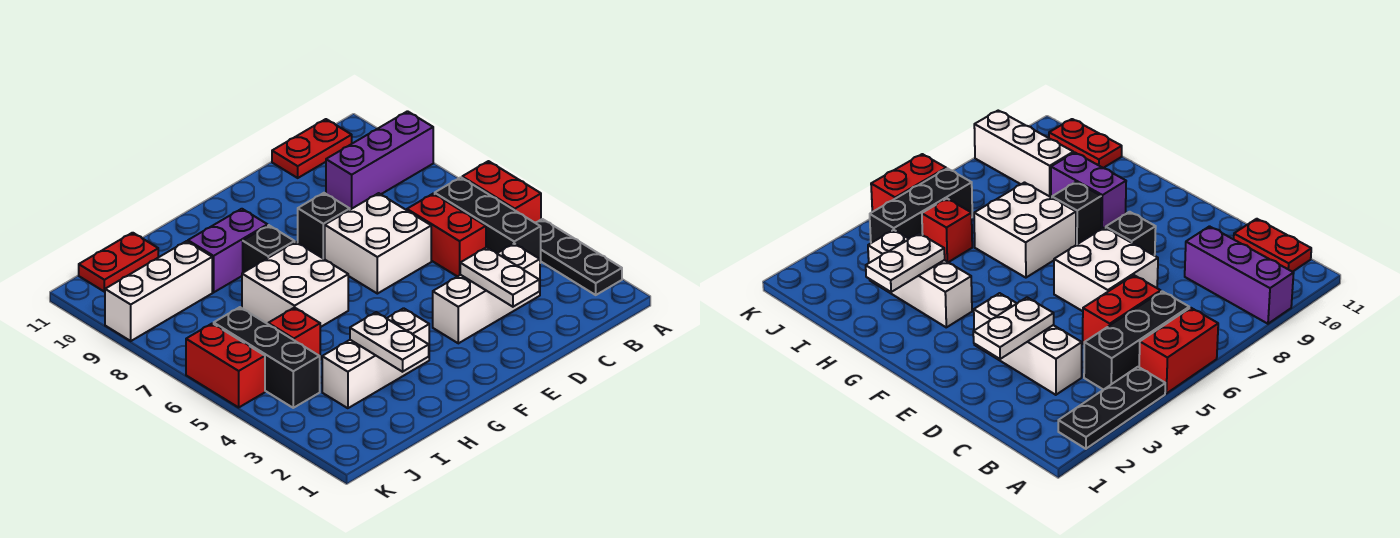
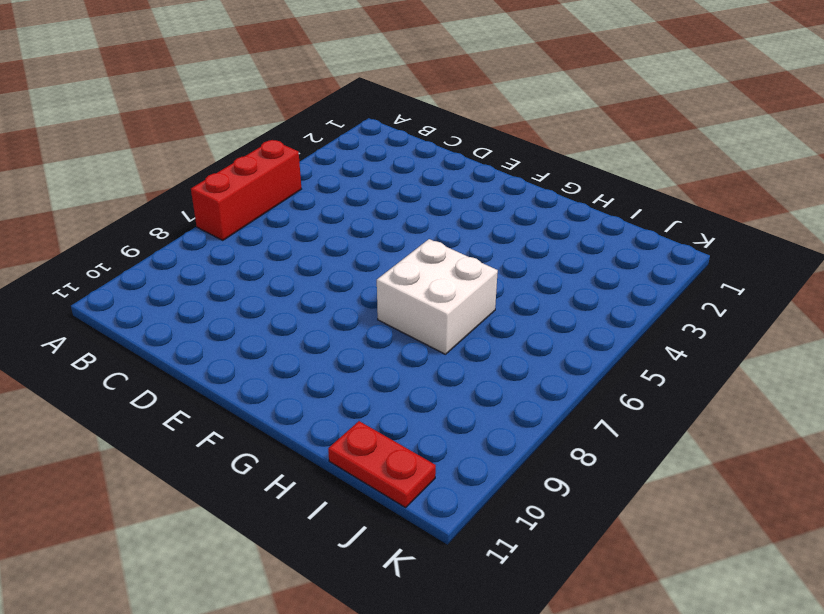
red brick A5:A7 level 1 -> red brick A5:A6 level 1
none -> black plate A2:A4 level 1
none -> purple brick A9:C9 level 1
none -> black brick B4:B6 level 1

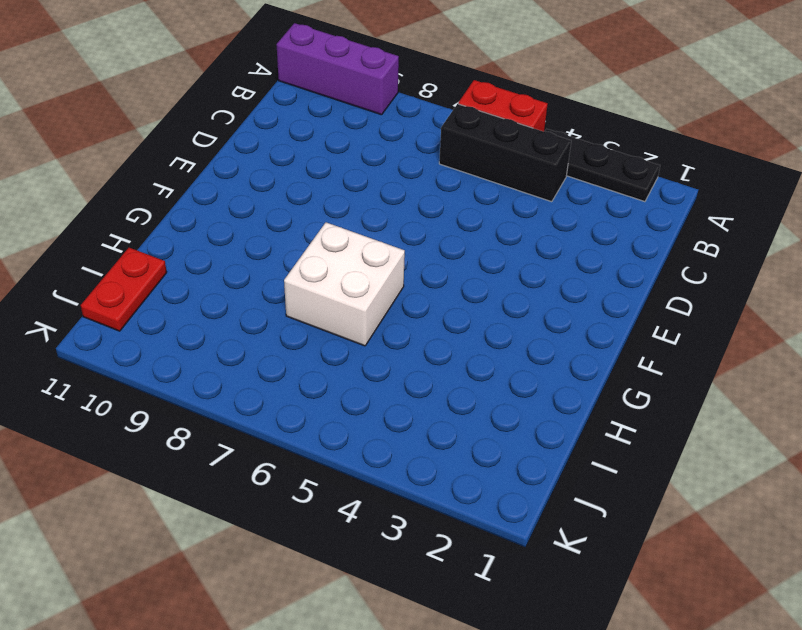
purple brick A9:A11 level 1 -> purple brick A9:C9 level 1
none -> red plate B11:C11 level 1
none -> white brick C3:E3 level 1
none -> red brick C5:C6 level 1

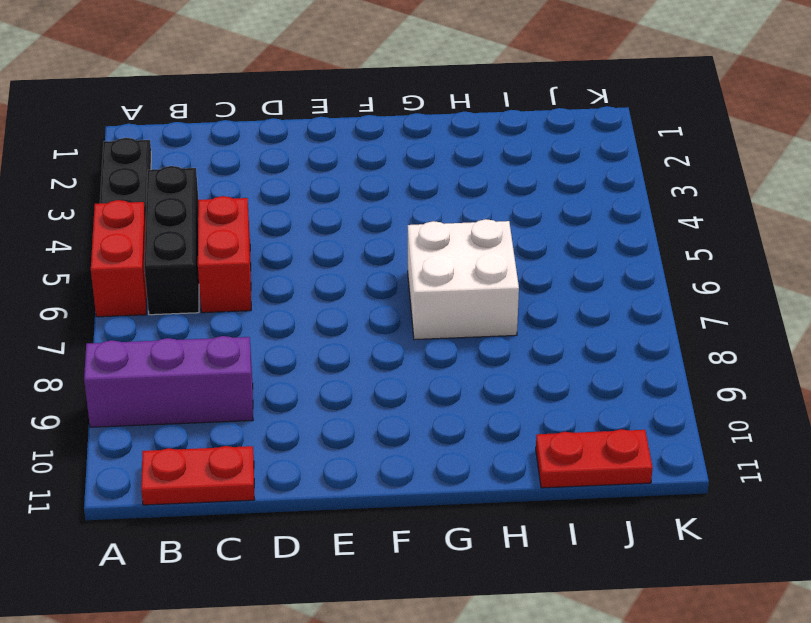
none -> white brick C3:E3 level 1
none -> white brick D6:E7 level 1
none -> black brick E8 level 1

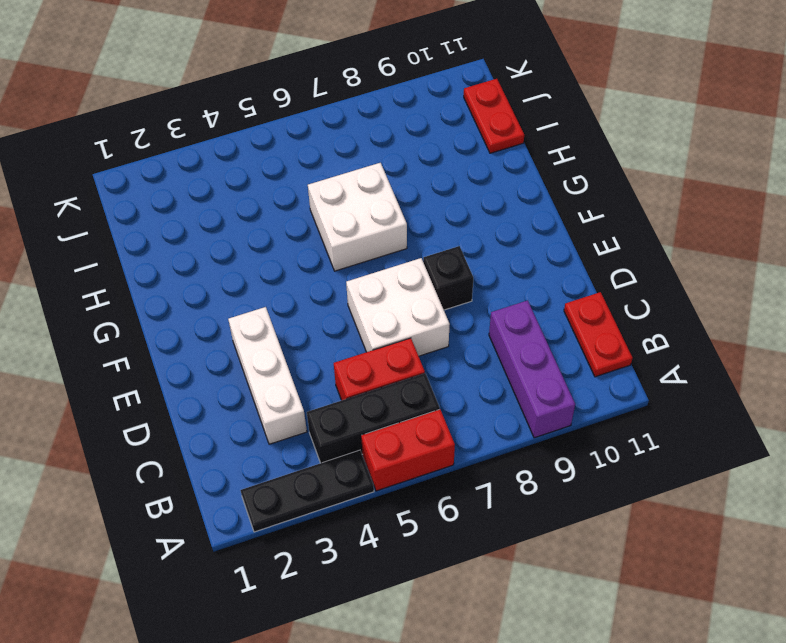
none -> white brick G3:I3 level 1
none -> black brick G8 level 1
none -> purple brick G9:H9 level 1

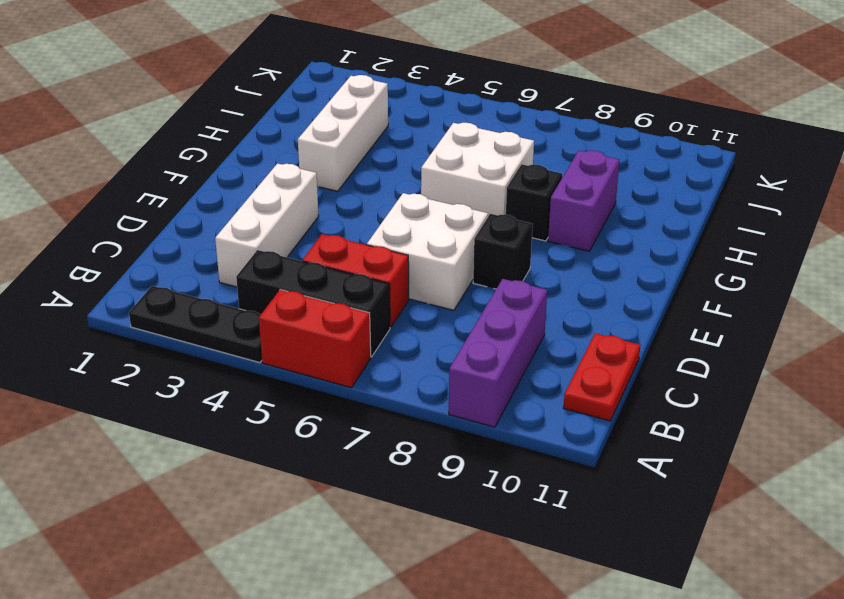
none -> red brick I5 level 1
none -> white brick I9:K9 level 1
none -> red plate I11:J11 level 1

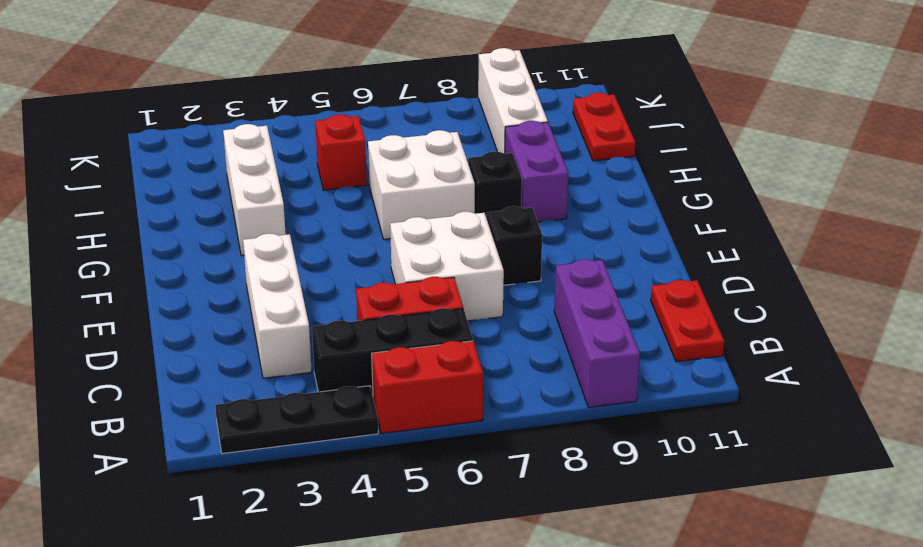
none -> black brick J4:J6 level 1
none -> red brick K5:K6 level 1
none -> white plate D2:D3 level 2

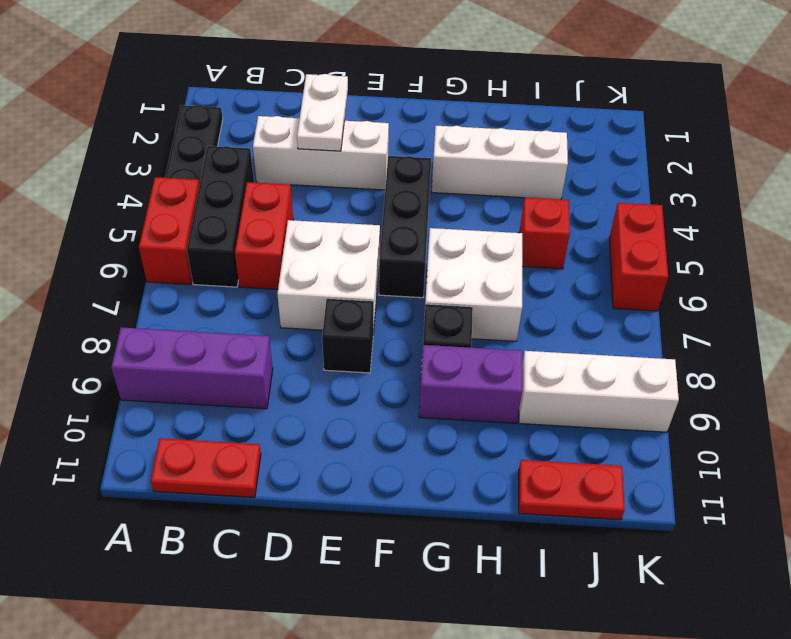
black brick F4:F6 level 1 -> black brick J4:J6 level 1
none -> white plate H2:H3 level 2

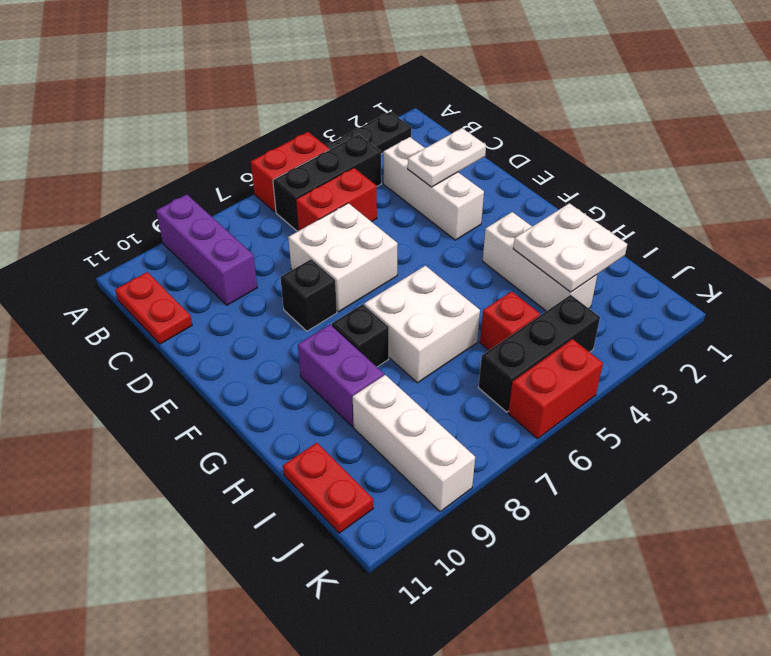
white plate H2:I3 level 2 -> white plate H2:H3 level 2

